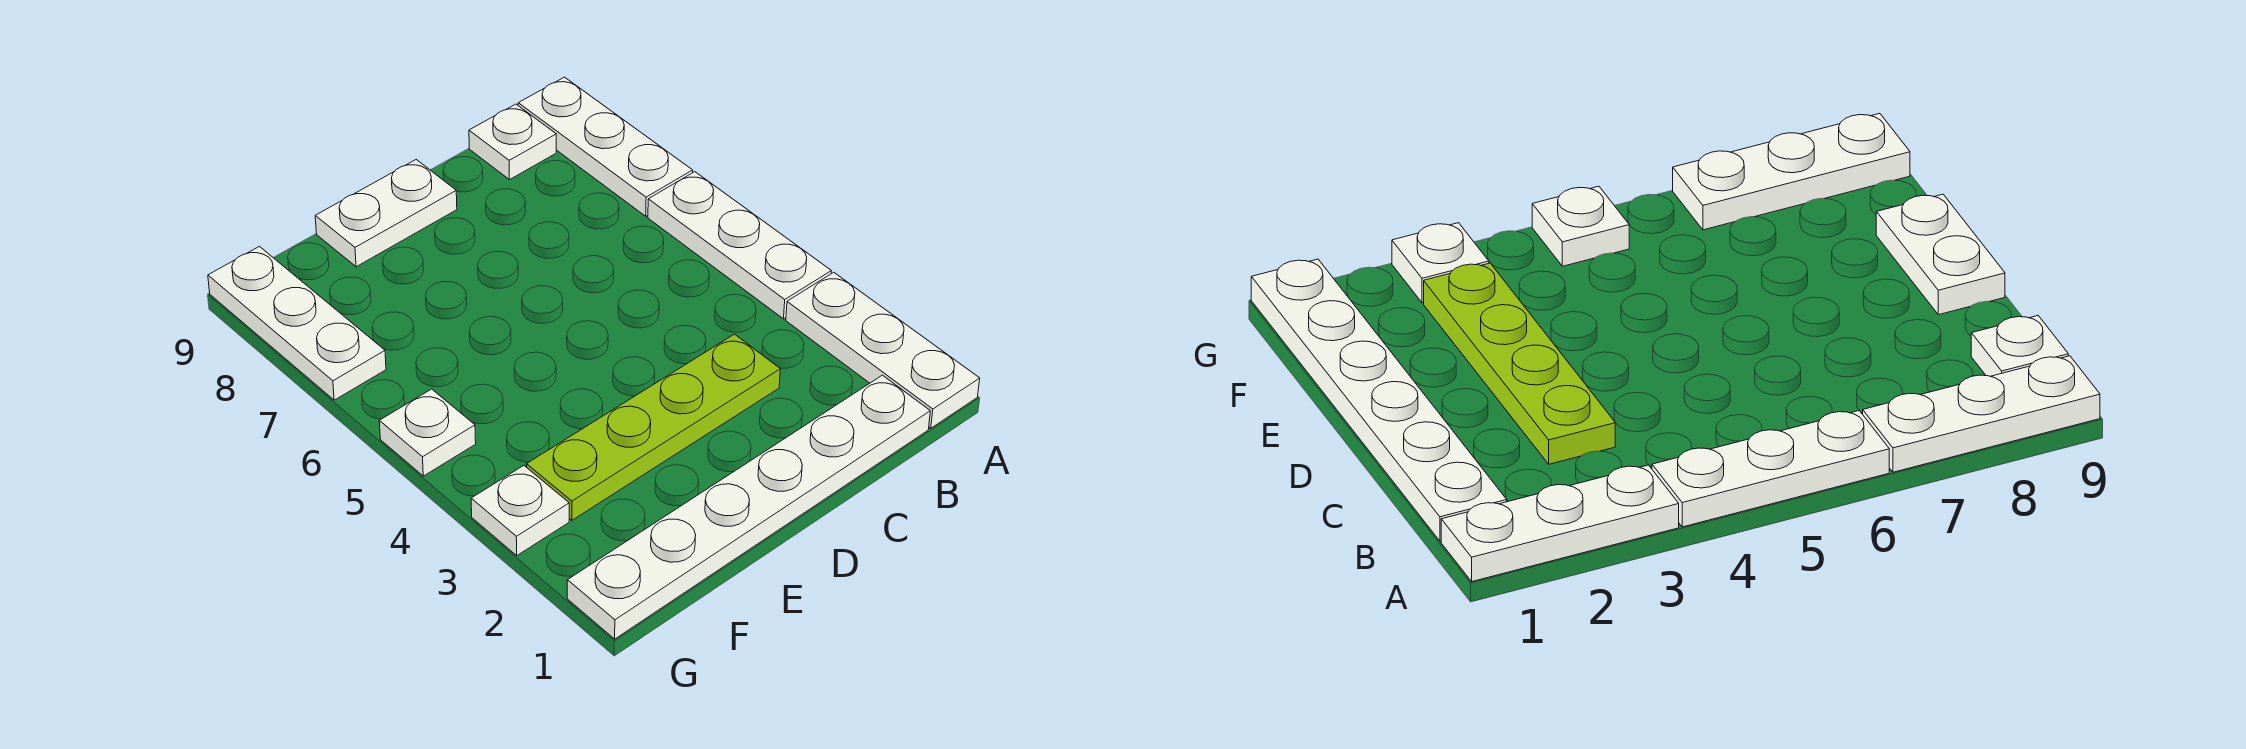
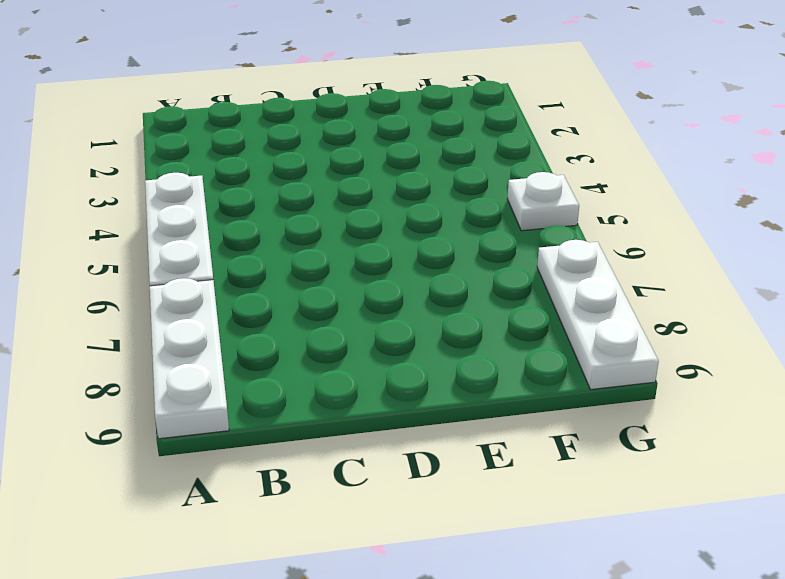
none -> white plate A1:A3 level 1
none -> white plate B1:G1 level 1

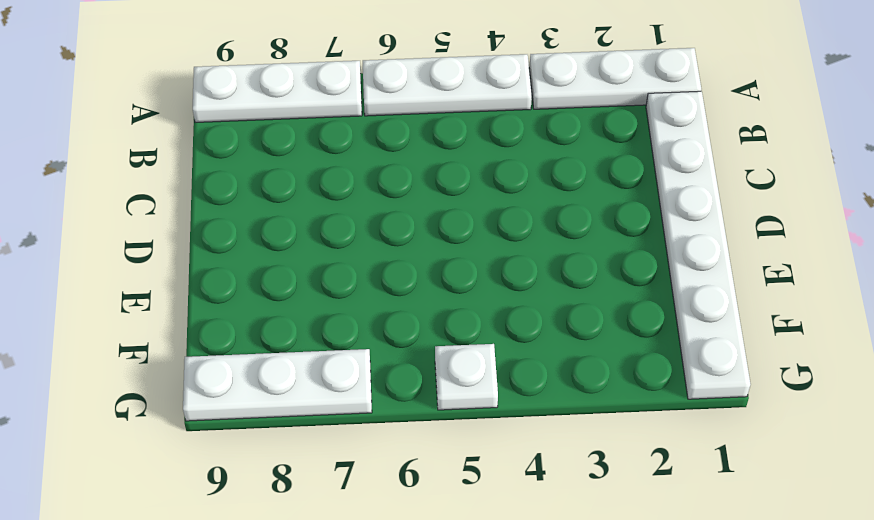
none -> white plate B9 level 1
none -> lime plate C3:F3 level 1

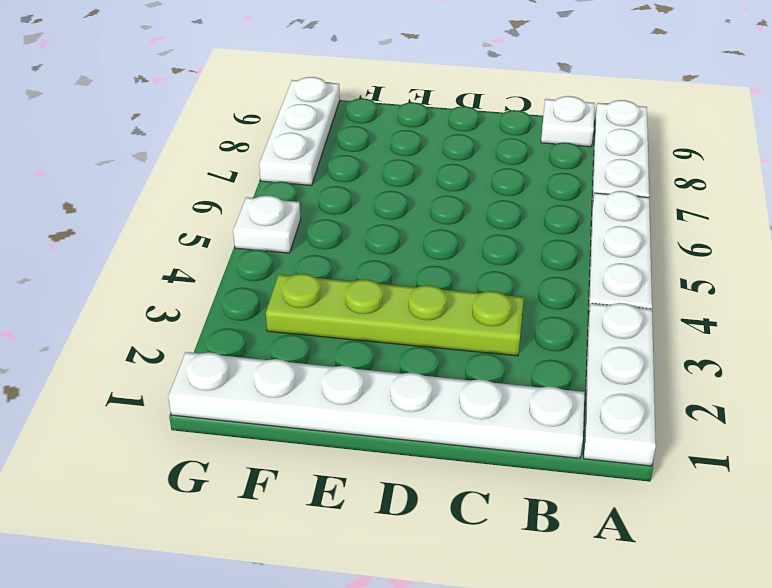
none -> white plate D9:E9 level 1
none -> white plate G3 level 1

